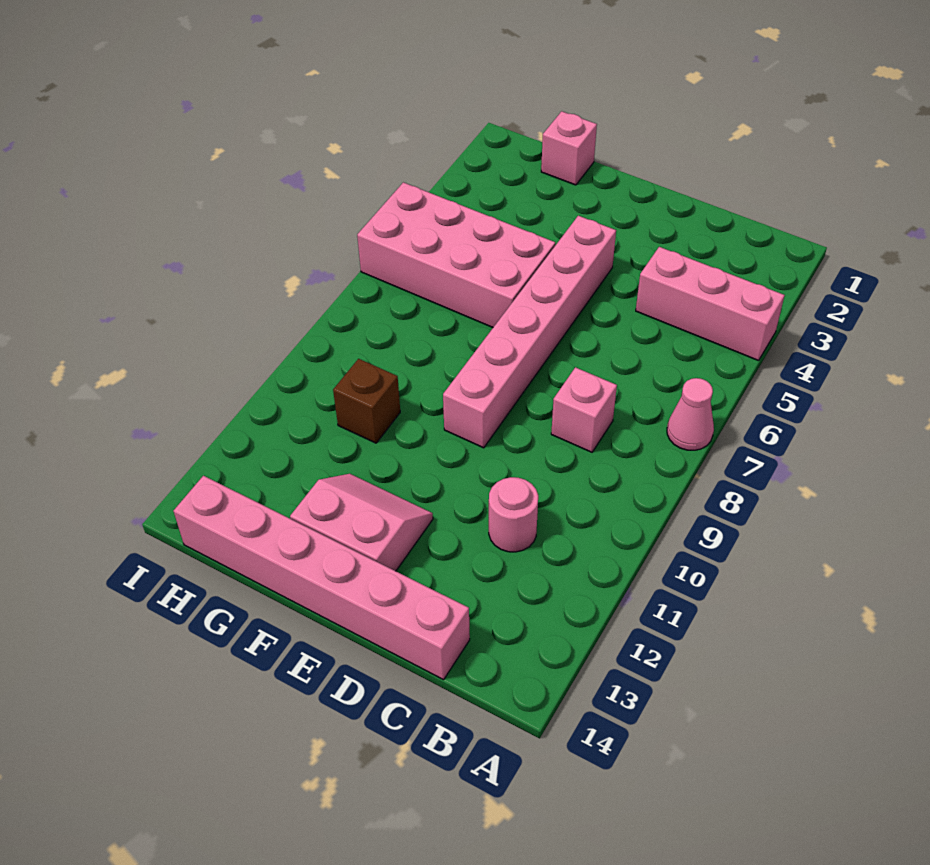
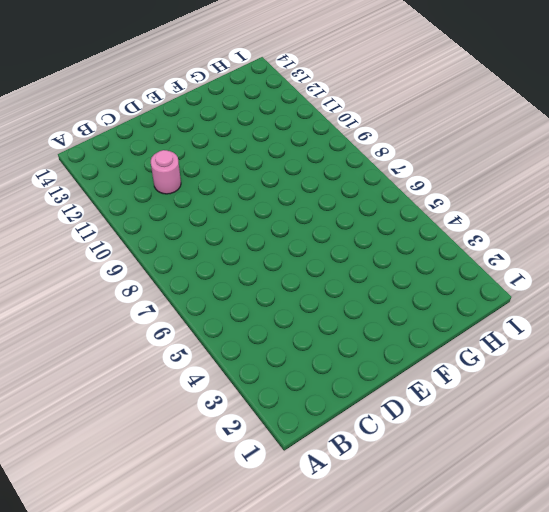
none -> pink brick A4:C4 level 1
none -> pink cone A7 level 1

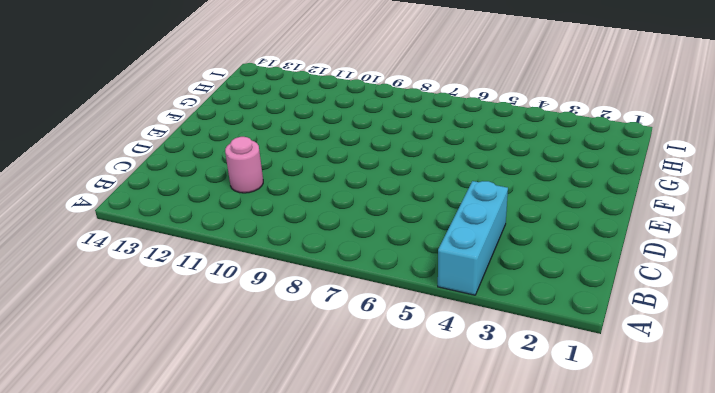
cyan brick A4:C4 level 1 -> pink brick A4:C4 level 1
none -> pink cone A7 level 1
none -> pink brick C8 level 1

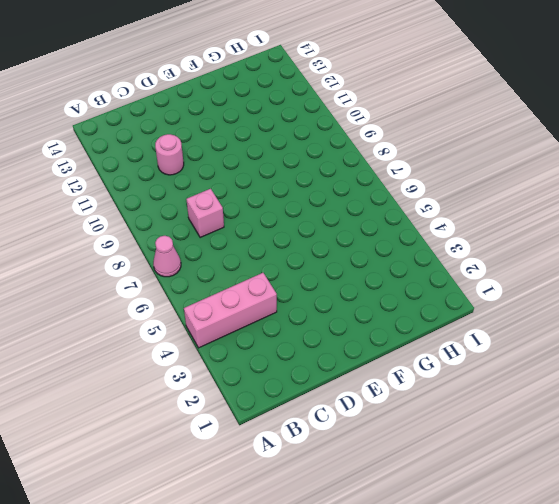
none -> pink brick C14:H14 level 1
none -> pink brick E4:E9 level 1

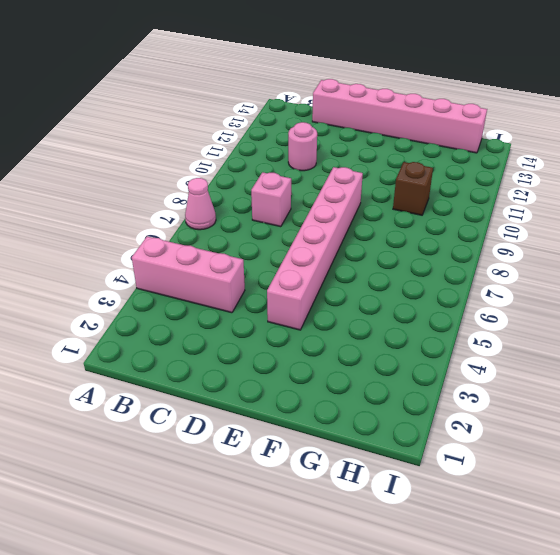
none -> pink slope E12:F13 level 1 top 13
none -> pink brick F5:I6 level 1

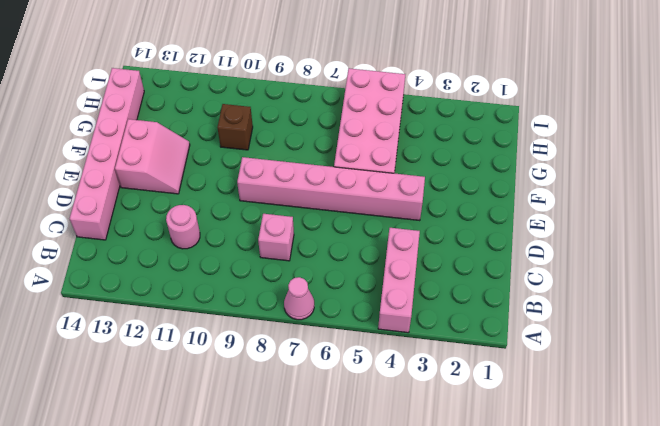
none -> pink brick G1 level 1

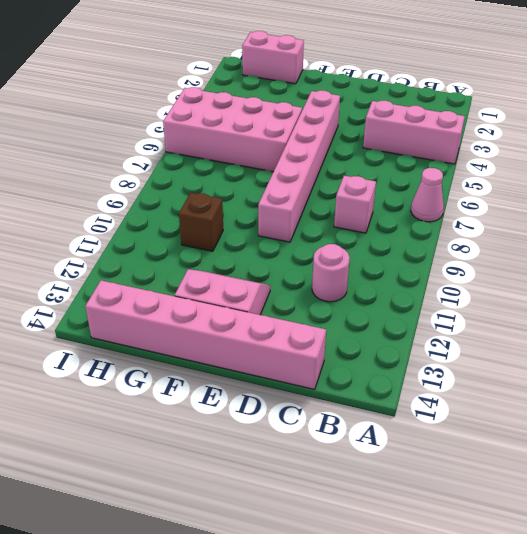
pink brick G1:H1 level 1 -> pink brick G1 level 1

